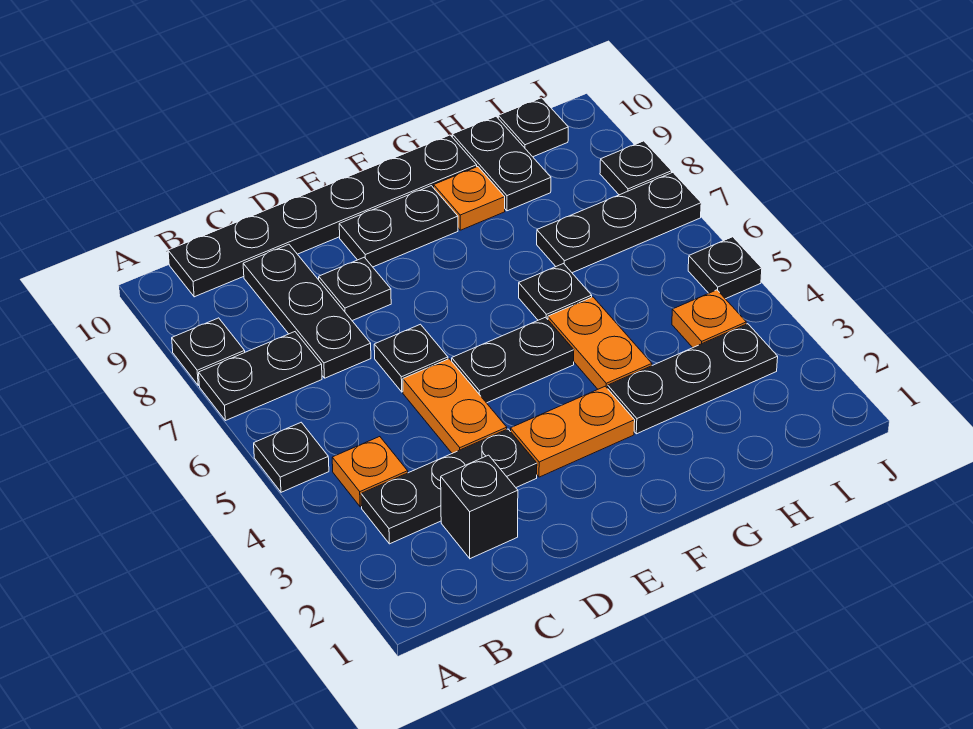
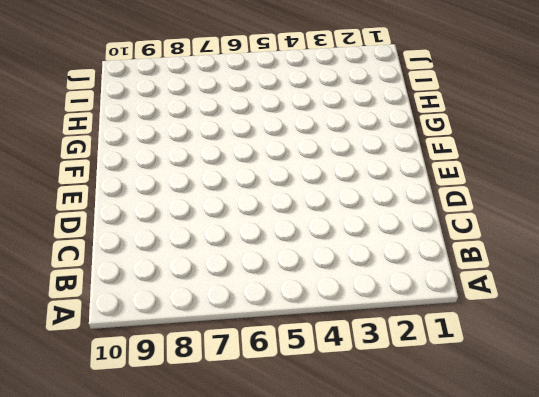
none -> black plate A5 level 1
none -> black plate A7:B7 level 1
none -> black plate A8 level 1

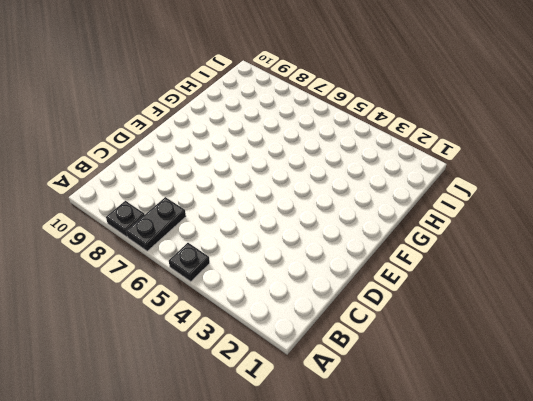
none -> black plate B3:D3 level 1
none -> orange plate B4 level 1
none -> black plate B10:G10 level 1

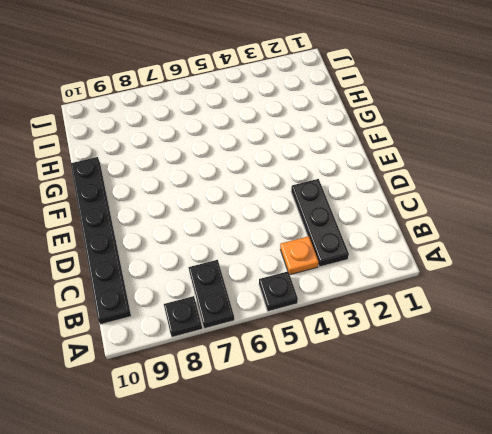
none -> black brick C2 level 1
none -> black plate C7:C9 level 1
none -> orange plate D4:D5 level 1

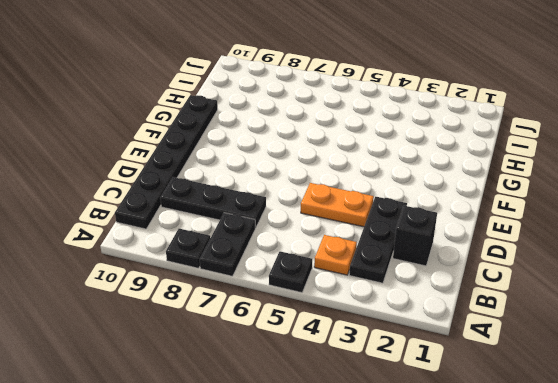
none -> black plate D6 level 1
none -> black plate D8 level 1
none -> orange plate E3:F3 level 1

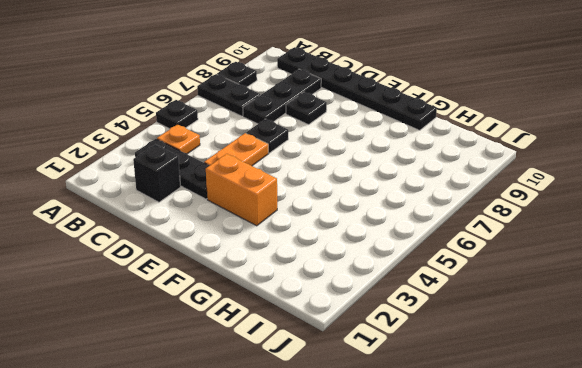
orange brick E3:F3 level 1 -> orange plate E3:F3 level 1
none -> black plate E5:F5 level 1
none -> black plate E9:F9 level 1
none -> black plate G3:I3 level 1

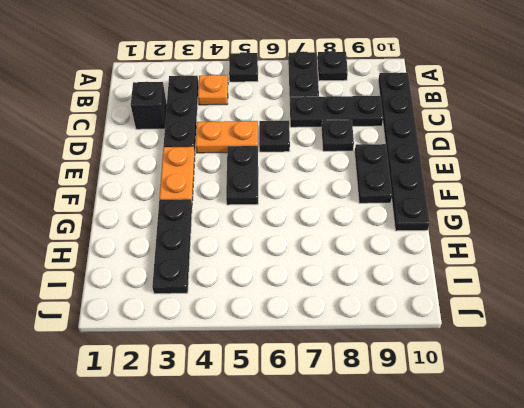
none -> orange plate G4:G5 level 1
none -> black plate G6 level 1
none -> orange plate G9 level 1

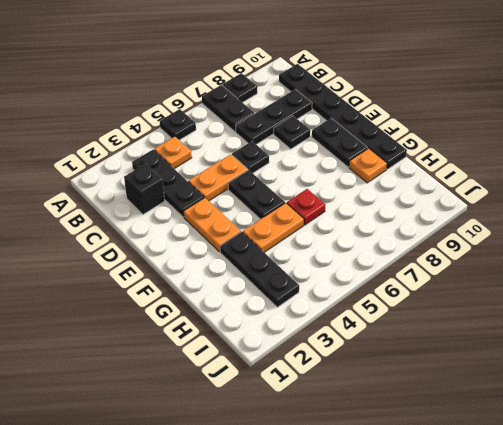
red plate G6 level 1 -> black plate G6 level 1
none -> black plate H7:J7 level 1
none -> black plate H9:H10 level 1
none -> orange plate I4 level 1

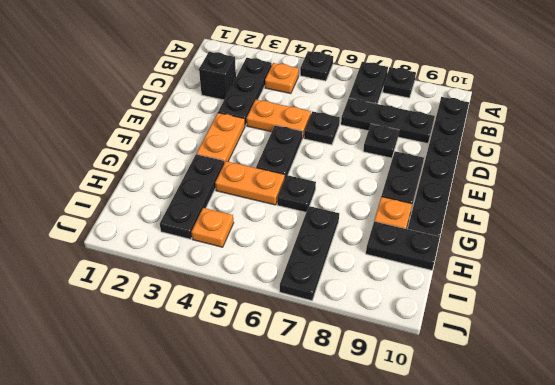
none -> black plate I10 level 1
none -> black plate J5 level 1
none -> black plate J8 level 1

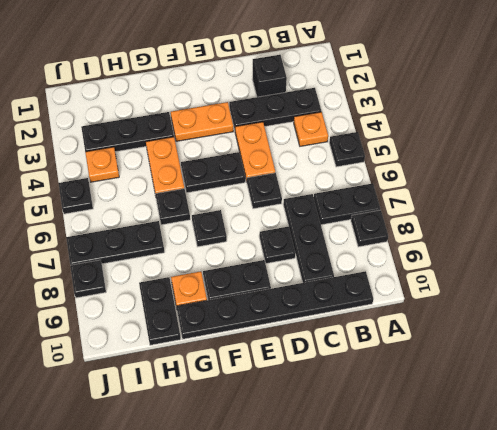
black plate F7 level 1 -> black plate I10 level 1

